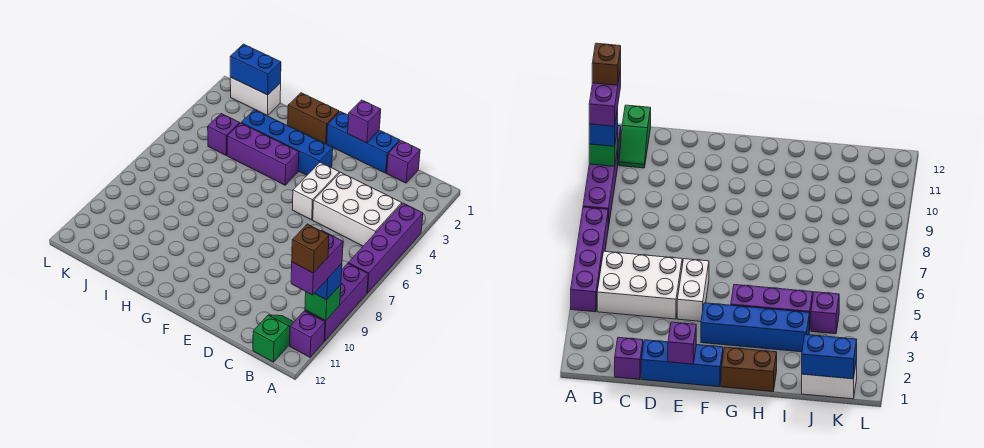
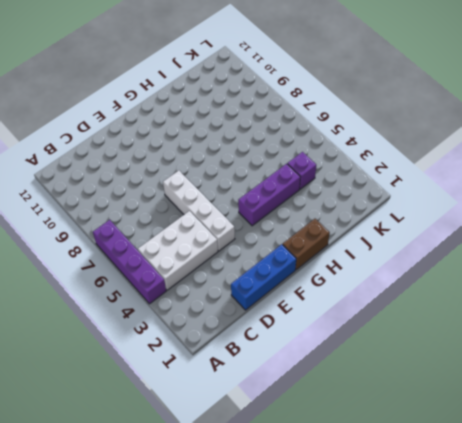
white brick E4:E7 level 1 -> white brick E4:E5 level 1
none -> purple brick A8:A10 level 1
none -> purple brick A11 level 1
none -> green slope B11:B12 level 1 top 12

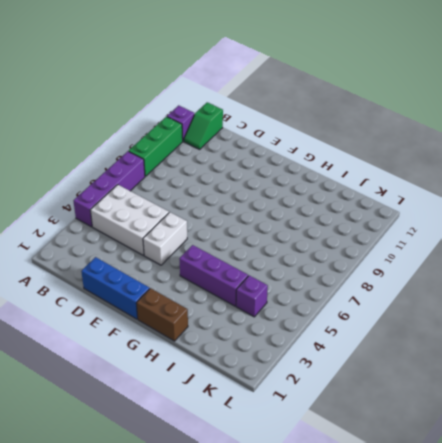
green brick A8:A10 level 1 -> purple brick A8:A10 level 1
none -> purple brick C1 level 1
none -> blue brick F3:I3 level 1
none -> white brick J1:K1 level 1

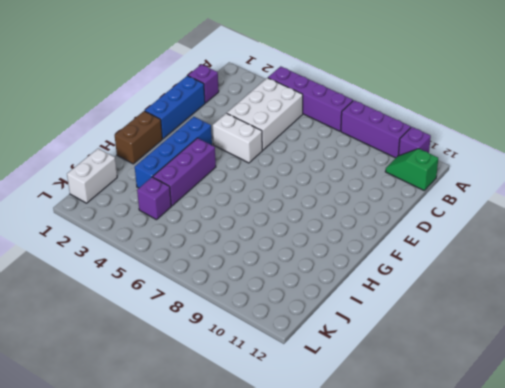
none -> green brick A10 level 2
none -> purple brick E1 level 2
none -> blue brick J1:K1 level 2

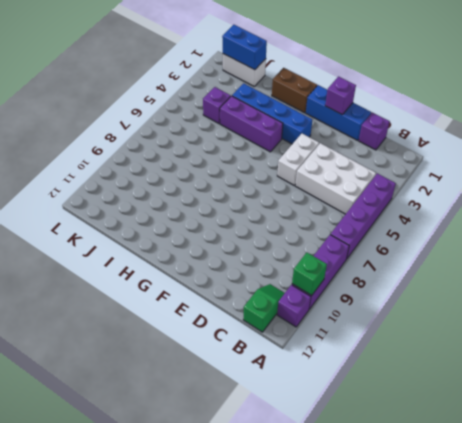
none -> blue brick A10 level 3
none -> purple brick A10:A11 level 4
none -> brown brick A11 level 5

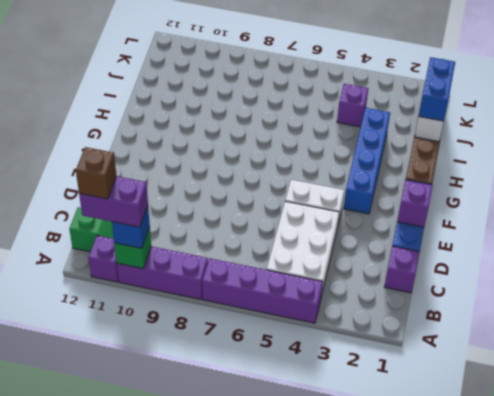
none -> purple brick G4:I4 level 1

